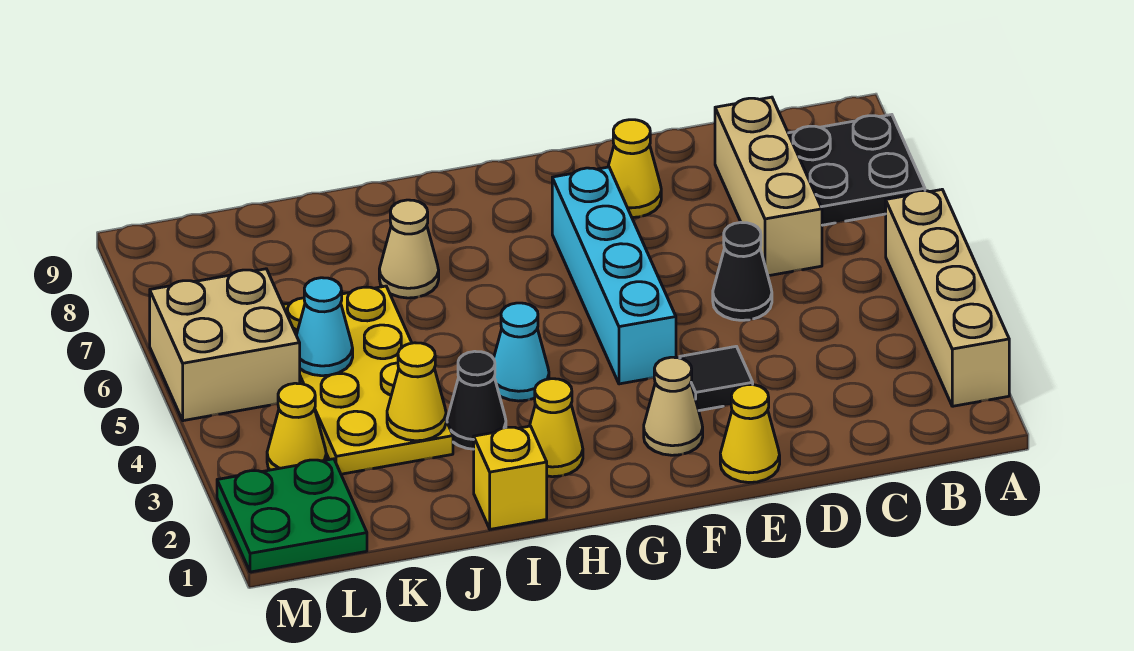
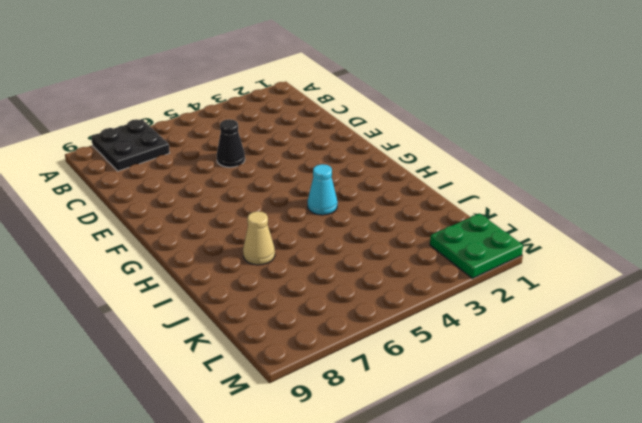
none -> tan brick A2:A5 level 1
none -> tan brick C6:C8 level 1
none -> yellow cone E1 level 1

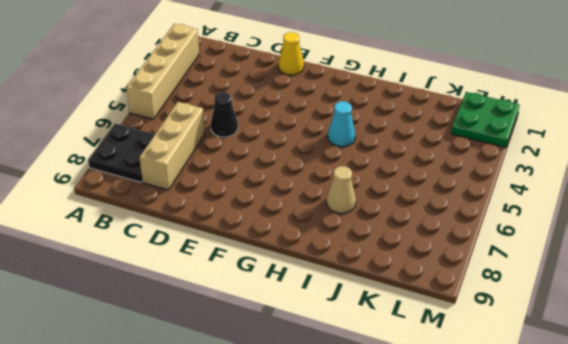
none -> black tile E3 level 1
none -> yellow cone E8 level 1
none -> tan cone F2 level 1

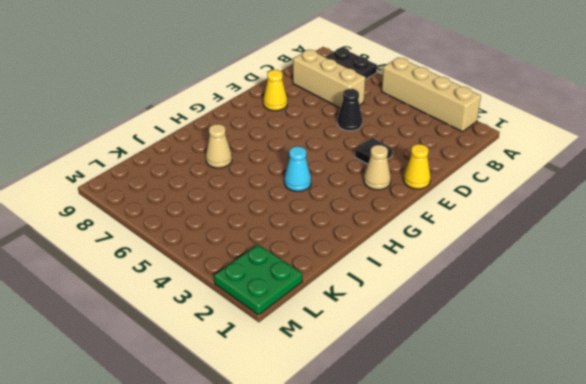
none -> cyan brick F4:F7 level 1
none -> yellow cone H2 level 1
none -> yellow brick I1 level 1

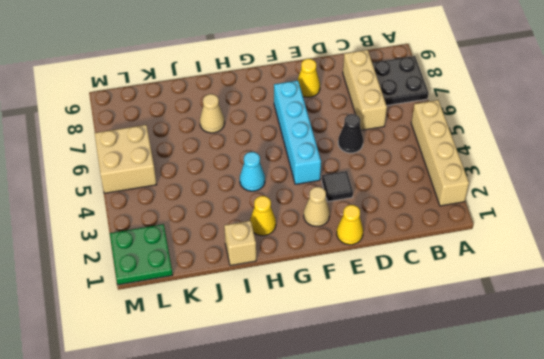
tan brick I1 level 1 -> yellow brick I1 level 1
none -> black cone I3 level 1
none -> yellow plate J3:K6 level 1
none -> yellow cone L3 level 1

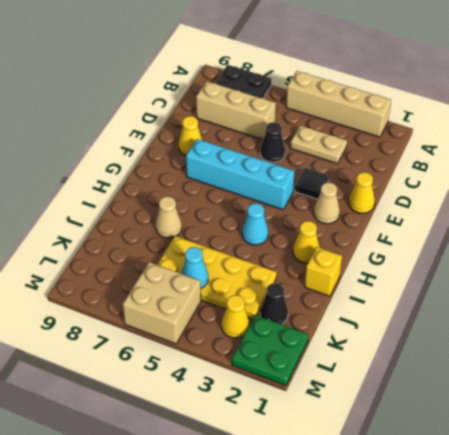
tan plate C3:C4 level 1 -> none
black cone K2 level 1 -> black cone I3 level 1
none -> yellow cone J3 level 2

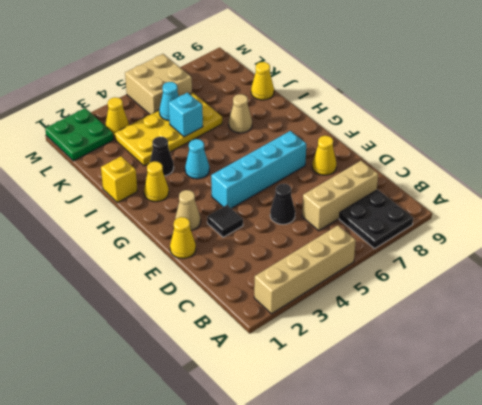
cyan brick J5 level 2 -> none
yellow cone J9 level 1 -> yellow cone J3 level 2

